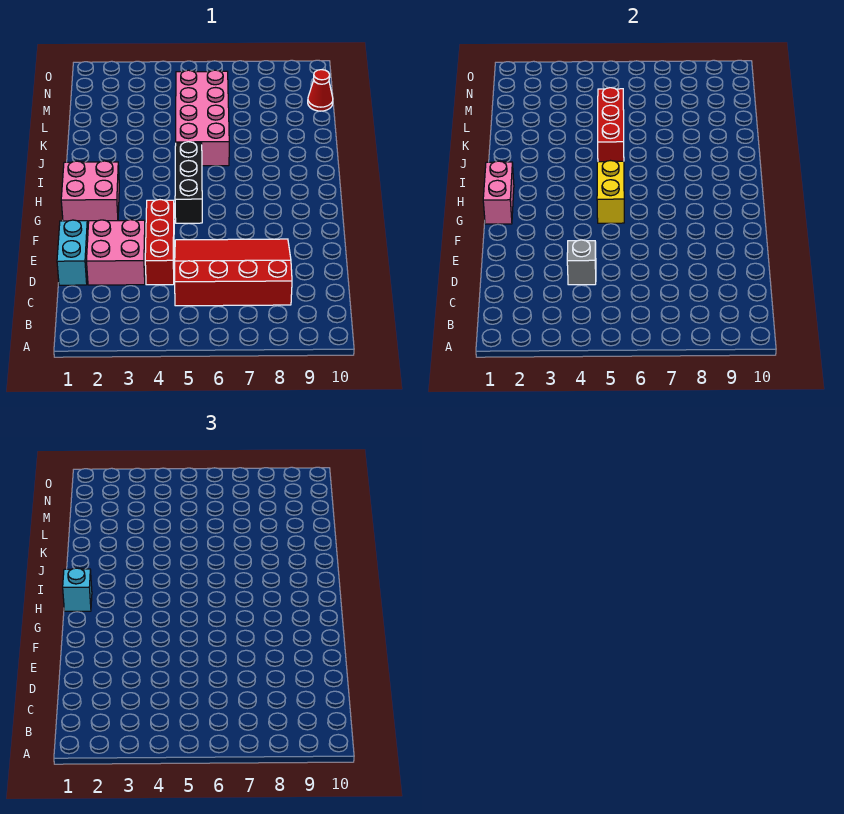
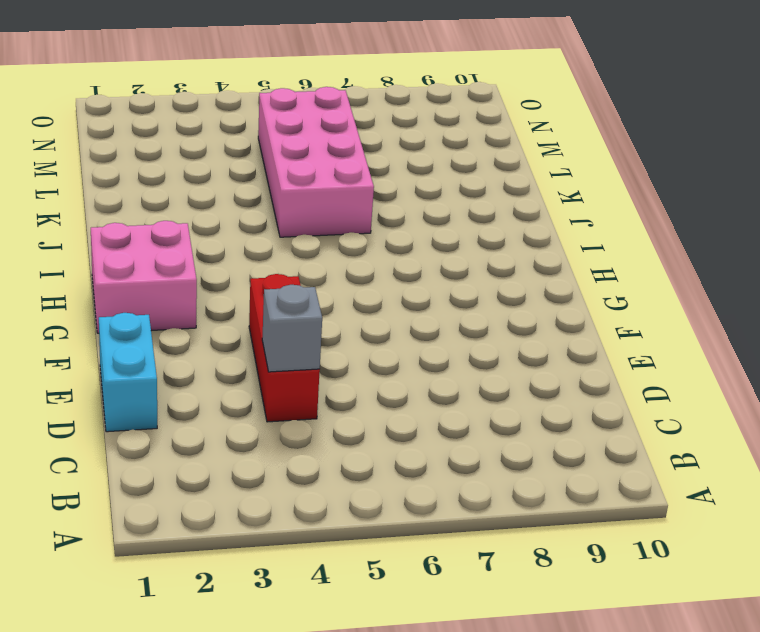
none -> red slope C5:E8 level 1 top C
none -> pink brick D2:E3 level 1
none -> black brick G5:I5 level 1

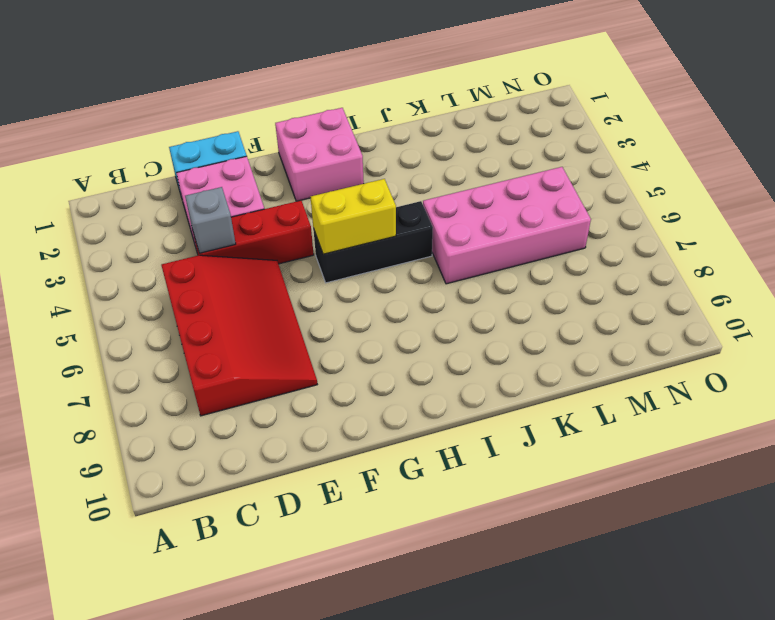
none -> red cone M10 level 1
none -> pink brick G1:H1 level 2
none -> red brick J5:L5 level 2

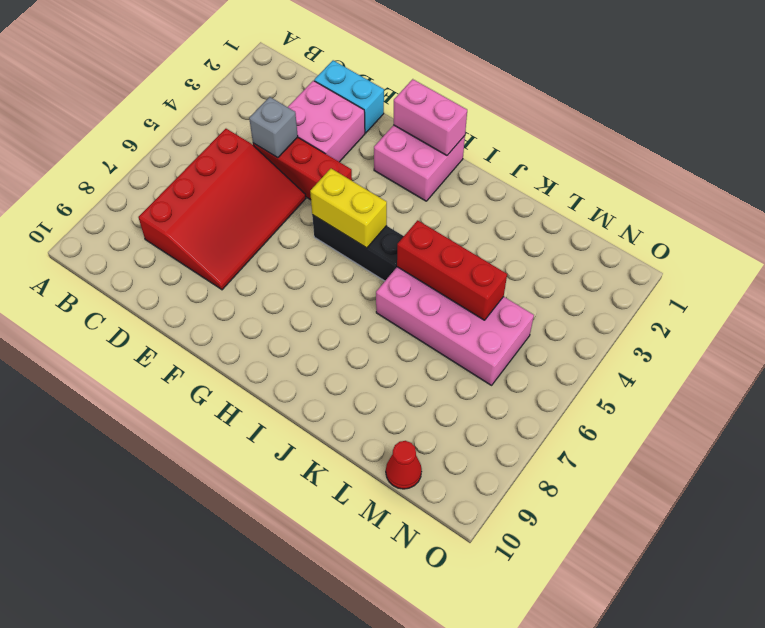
none -> cyan brick H1 level 3

